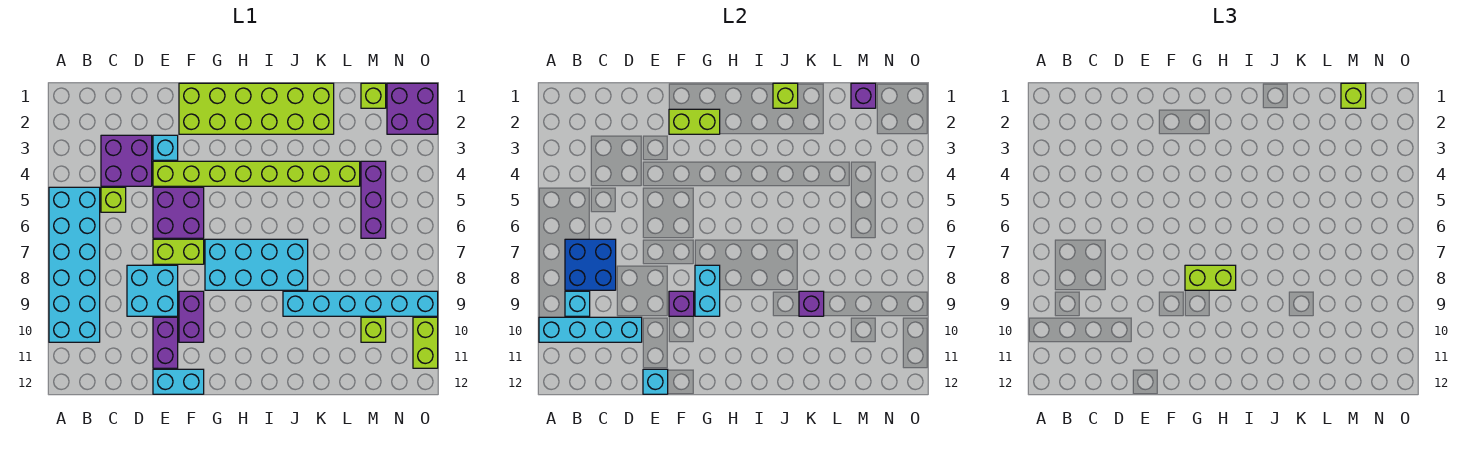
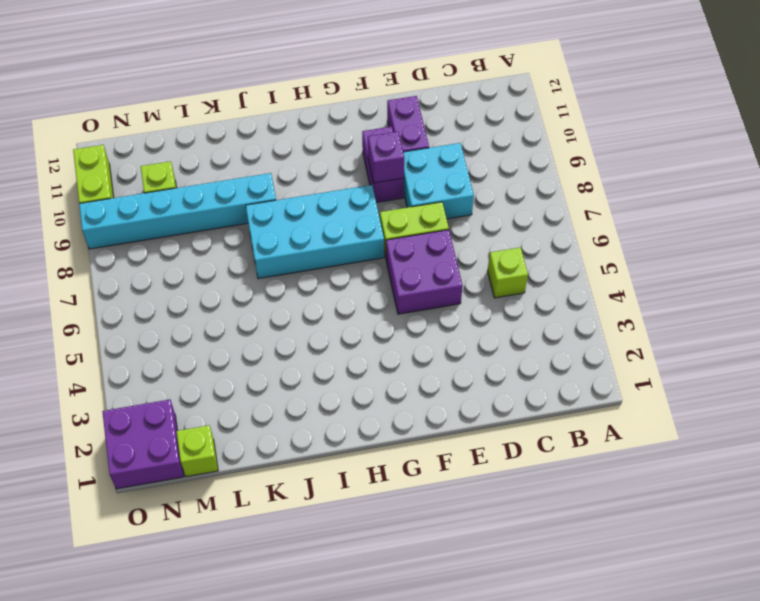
none -> cyan brick A5:B10 level 1
none -> purple brick C3:D4 level 1
none -> cyan brick E3 level 1
none -> lime brick E4:L4 level 1

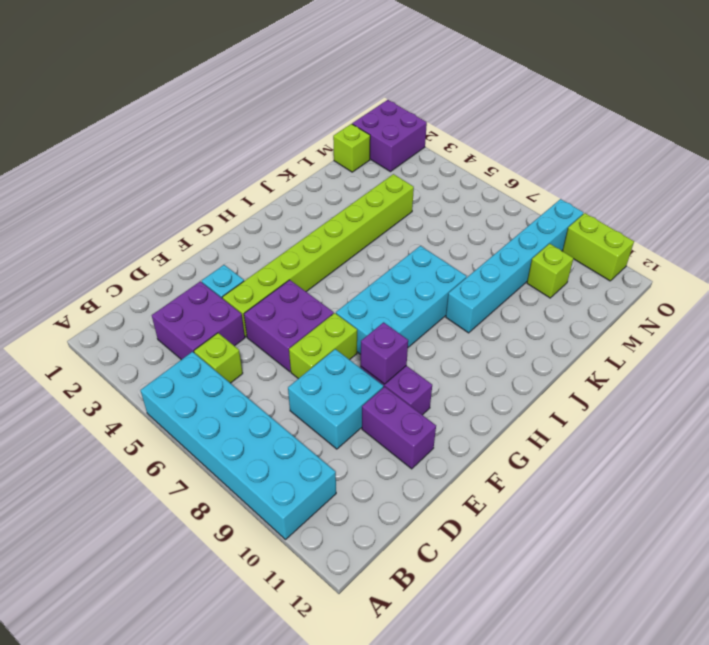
none -> cyan brick E12:F12 level 1
none -> lime brick F1:K2 level 1
none -> purple brick M4:M6 level 1
none -> cyan brick A10:D10 level 2

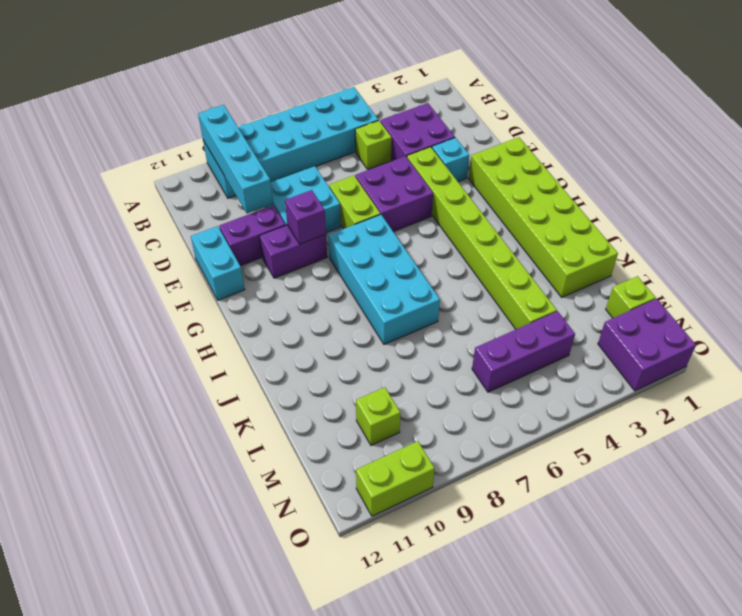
none -> cyan brick J9:O9 level 1
none -> blue brick B7:C8 level 2
none -> cyan brick B9 level 2
none -> cyan brick E12 level 2

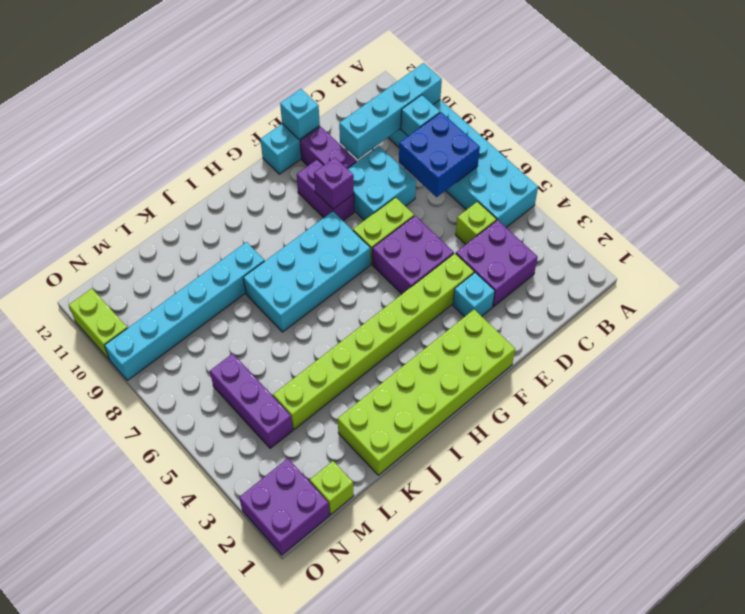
none -> lime brick M10 level 1
none -> lime brick F2:G2 level 2
none -> cyan brick G8:G9 level 2
none -> lime brick J1 level 2

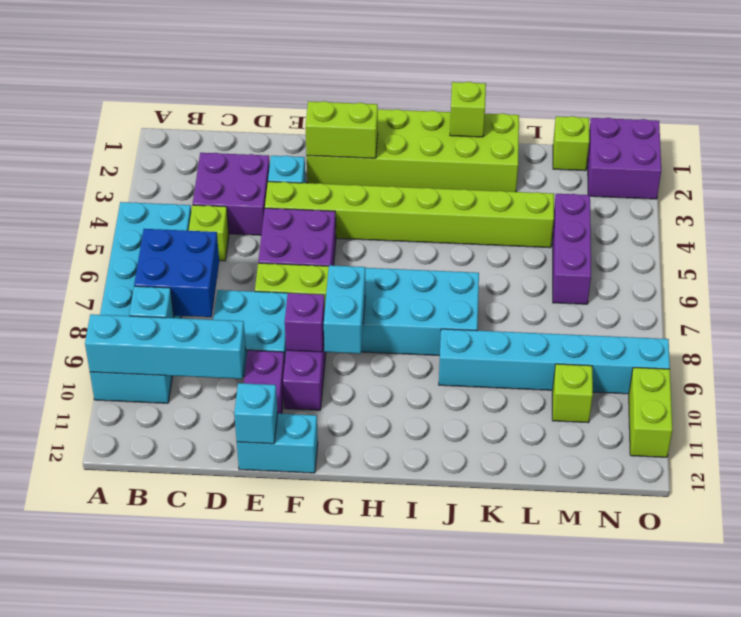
none -> purple brick K9 level 2
none -> purple brick M1 level 2
none -> lime brick G8:H8 level 3
none -> lime brick M1 level 3

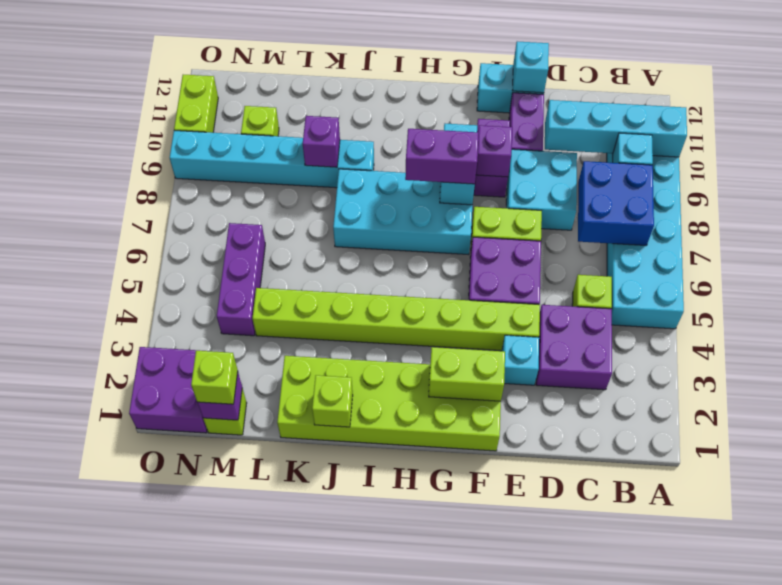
purple brick G8:H8 level 3 -> lime brick G8:H8 level 3

